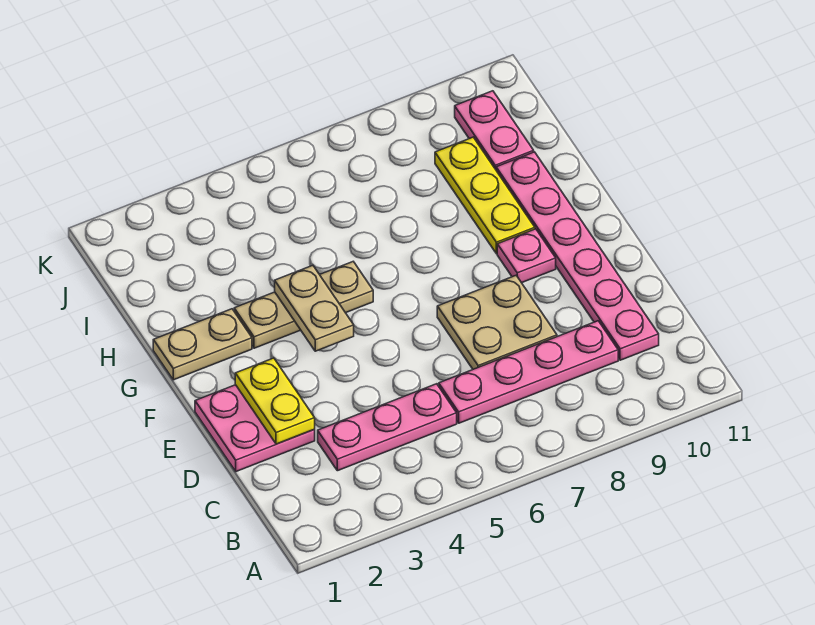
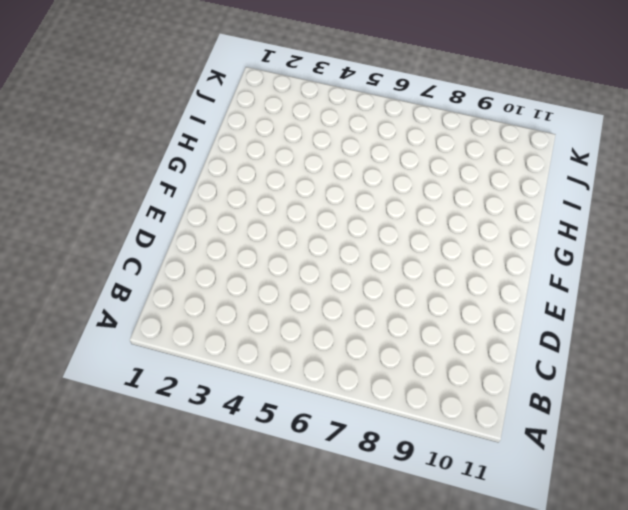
none -> pink plate C3:C5 level 1
none -> pink plate C6:C9 level 1
none -> pink plate C10:H10 level 1

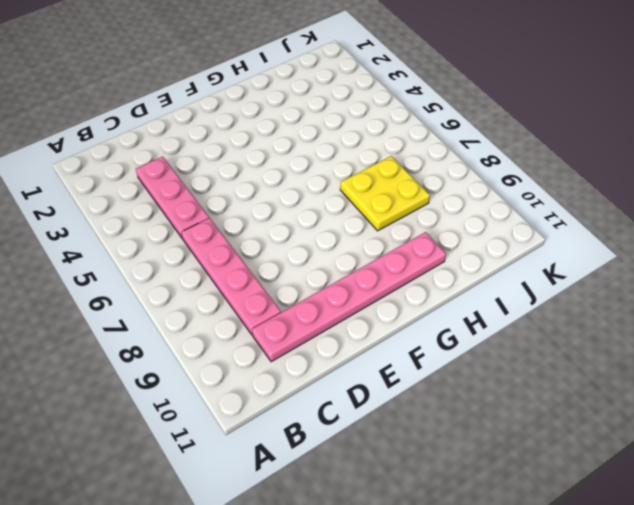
yellow plate H7:I8 level 1 -> none
none -> pink plate D1:E2 level 1
none -> tan plate D7:E8 level 1
none -> pink plate F9 level 1

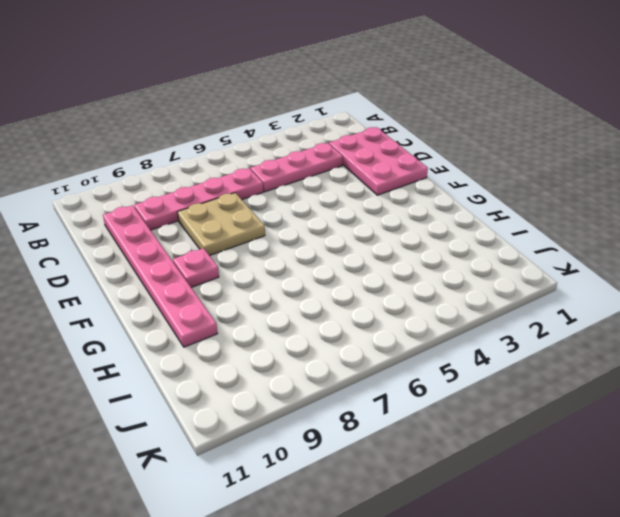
pink plate C1:E2 level 1 -> pink plate D1:E2 level 1
none -> tan plate G1:G2 level 1
none -> tan plate G3:G5 level 1
none -> yellow plate G9:I9 level 1

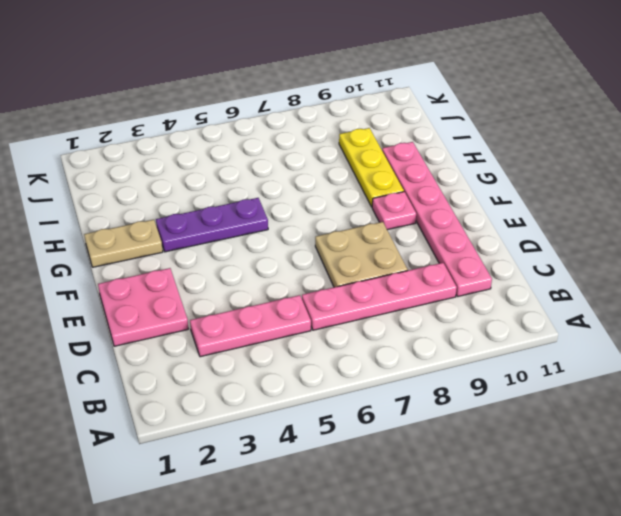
purple plate G3:G5 level 1 -> tan plate G3:G5 level 1
none -> pink plate I10:J10 level 1
none -> yellow plate D2:E2 level 2
none -> tan plate F4:G4 level 2

